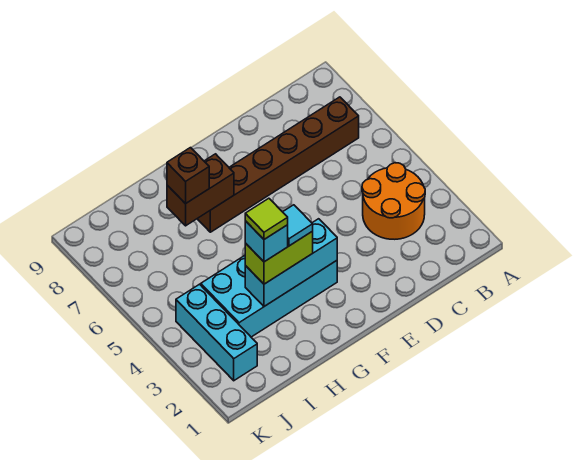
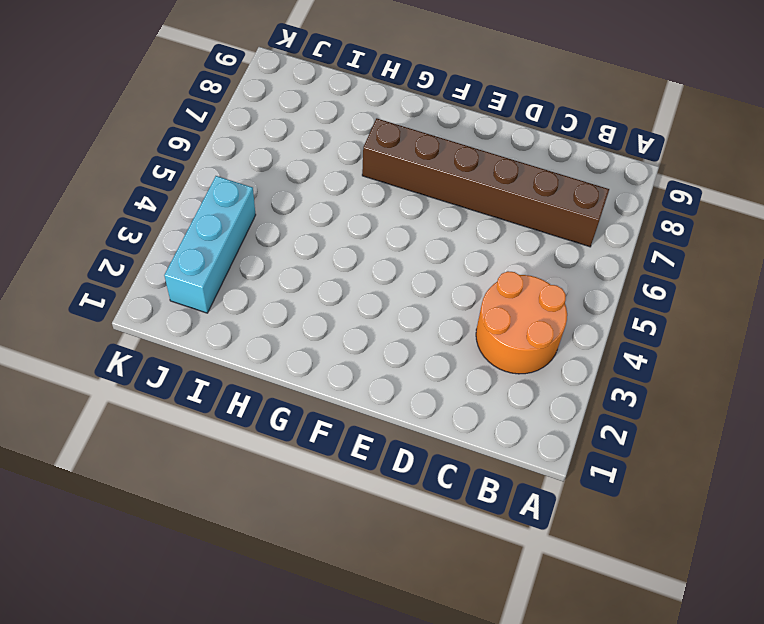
none -> cyan brick F3:I4 level 1
none -> cyan brick F3:H3 level 2

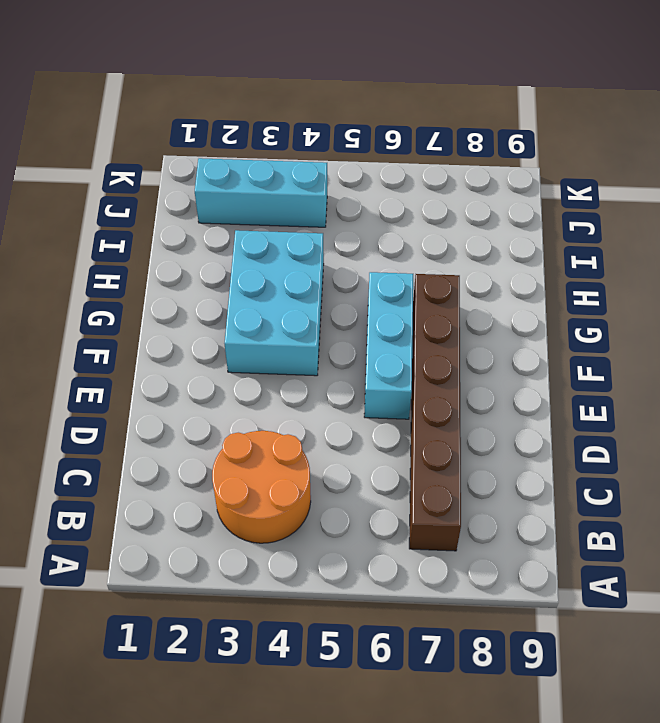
cyan brick E6:G6 level 1 -> cyan brick F3:H3 level 2
cyan brick F3:H4 level 1 -> cyan brick F3:I4 level 1
none -> brown brick G7:H7 level 2
none -> lime brick G3:H3 level 3

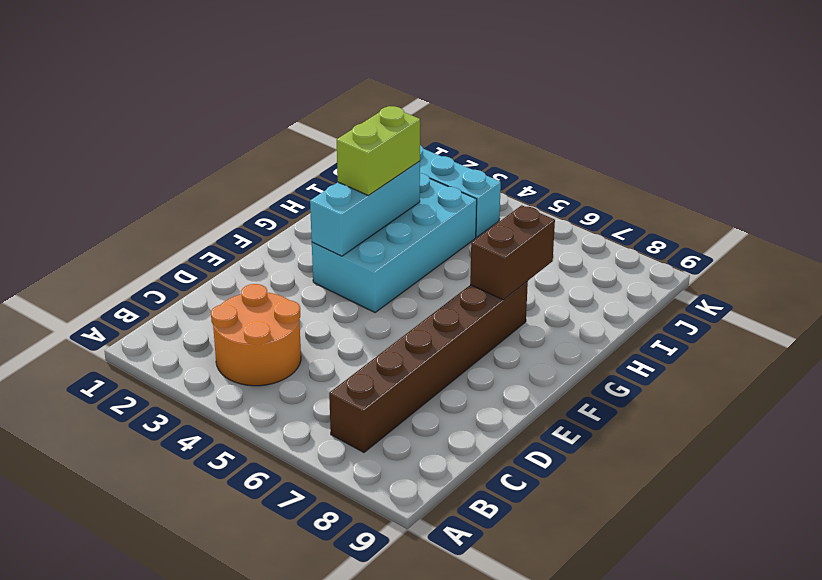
none -> brown brick H7 level 3
none -> cyan tile G3 level 4

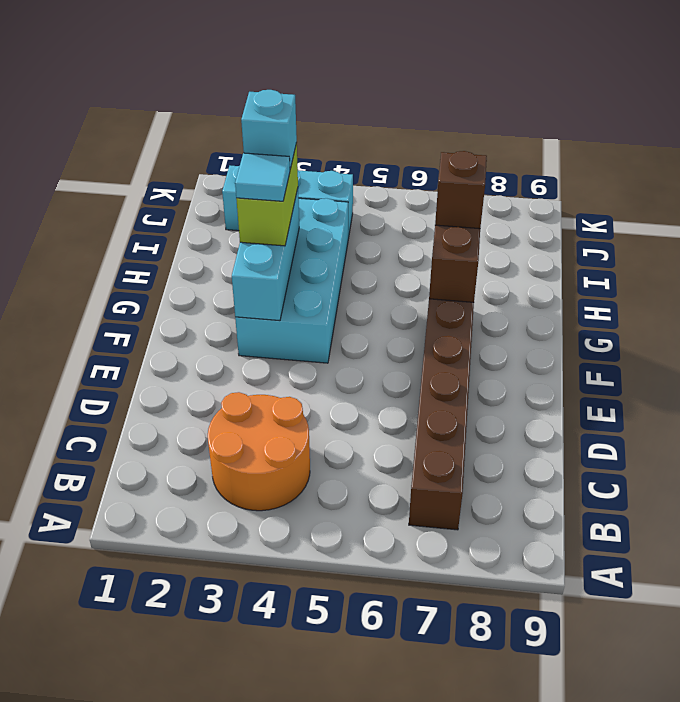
none -> lime tile H3 level 5

